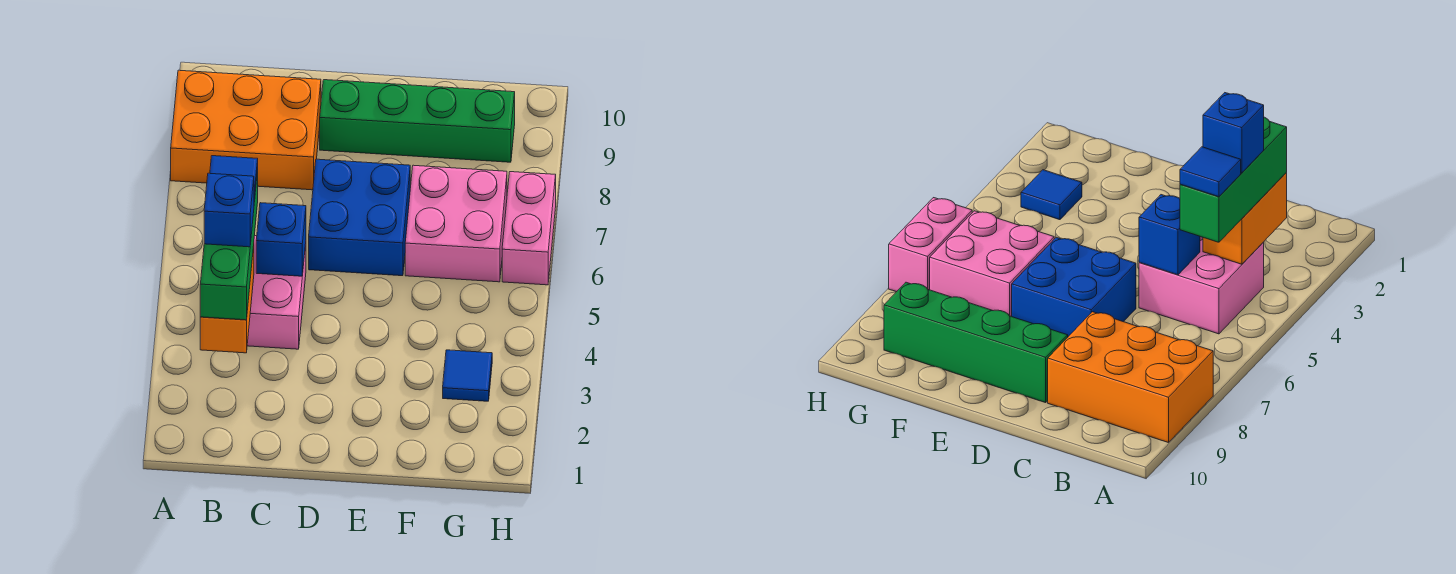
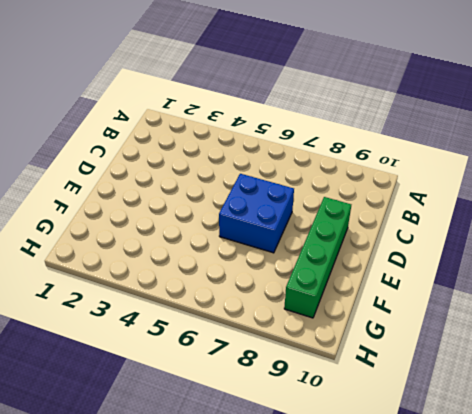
none -> orange brick A8:C9 level 1
none -> pink brick B4:C5 level 1
none -> pink brick F6:G7 level 1

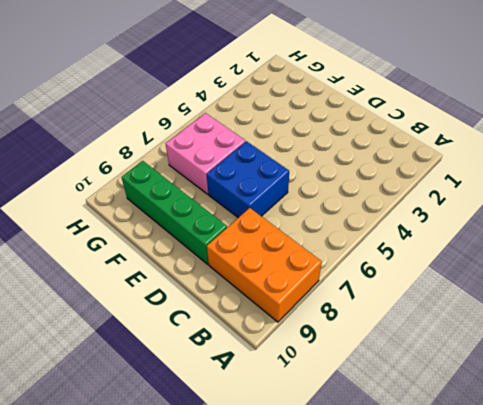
none -> pink brick B4:C5 level 1
none -> blue tile G3 level 1
none -> pink brick H6:H7 level 1

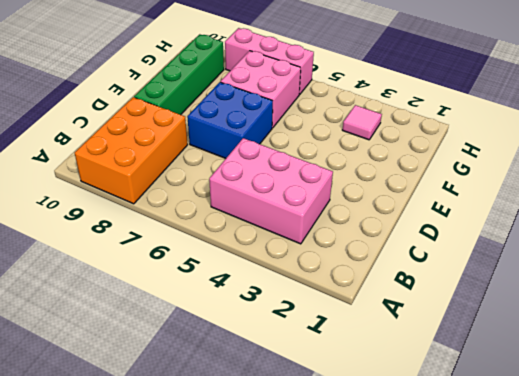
pink brick B3:C5 level 1 -> pink brick B4:C5 level 1
pink tile G3 level 1 -> blue tile G3 level 1
pink brick H6:H8 level 1 -> pink brick H6:H7 level 1
none -> orange brick B3:B4 level 2
none -> blue brick C5 level 2
none -> green brick B3:B5 level 3

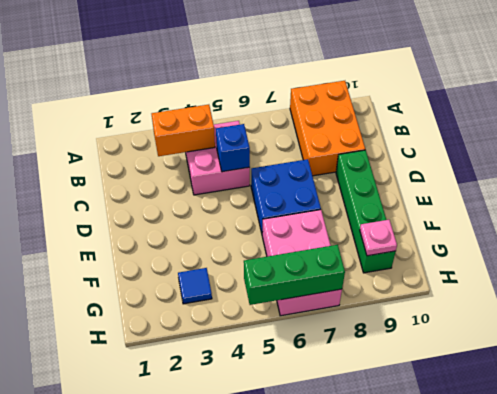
pink plate G9 level 2 -> none
green brick H5:H7 level 2 -> green brick B3:B5 level 3
none -> blue brick B4 level 4
none -> blue tile B5 level 4

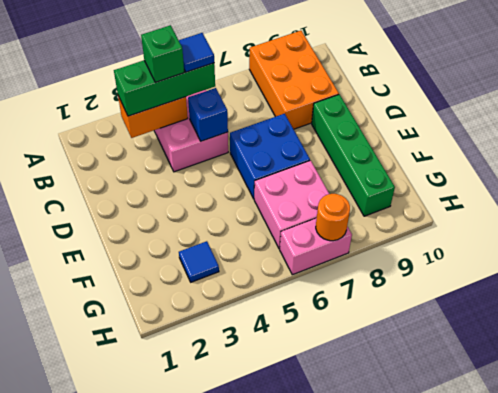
green brick B4 level 4 -> blue brick B4 level 4
orange round brick H7 level 2 -> none

